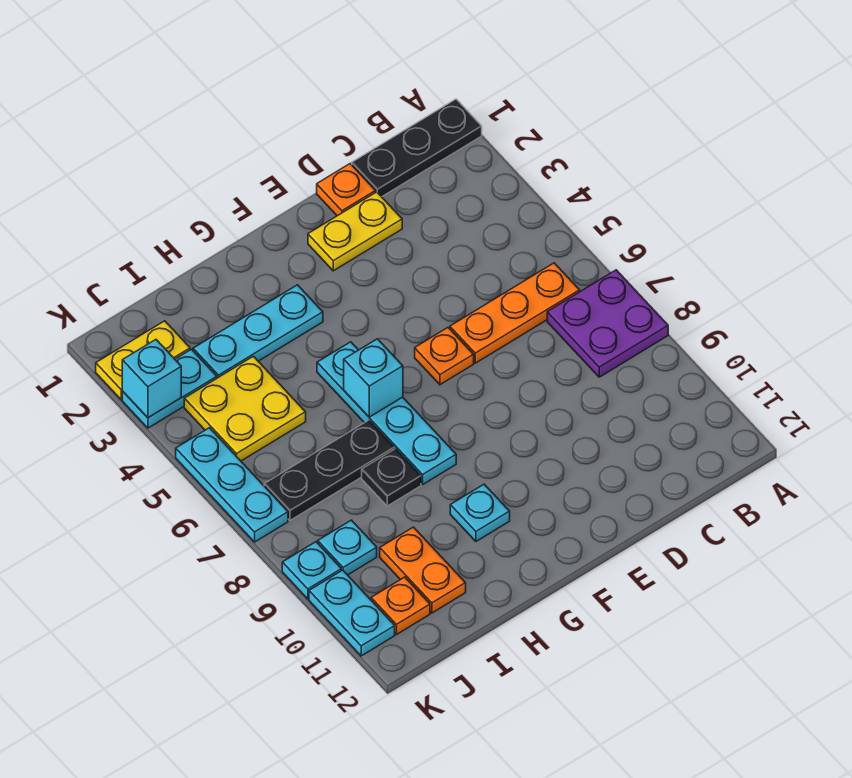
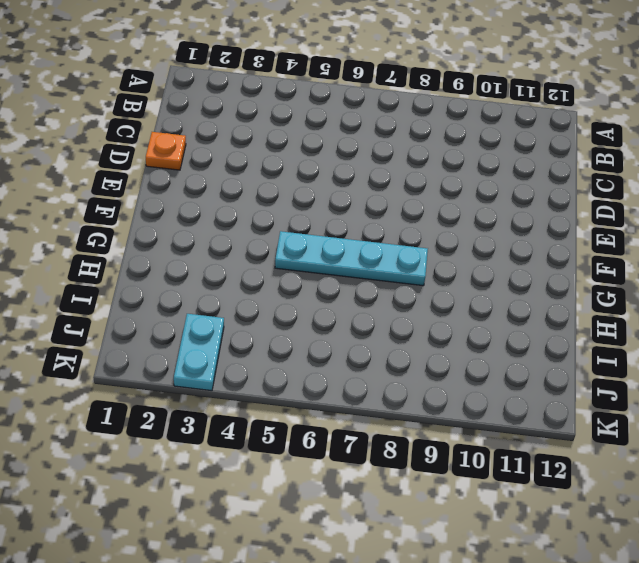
none -> black plate A1:C1 level 1
none -> purple plate A7:B8 level 1
none -> orange plate B6:D6 level 1

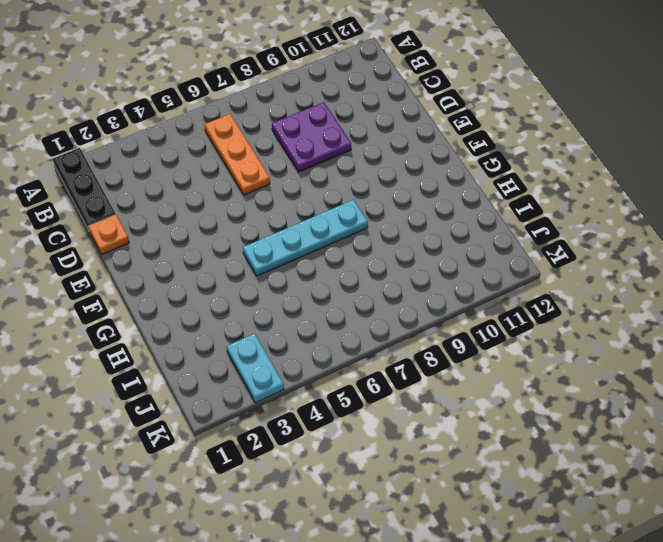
purple plate C8:D9 level 1 -> purple plate A7:B8 level 1
none -> yellow plate D2:E2 level 1
none -> orange plate E6 level 1
none -> cyan plate G3:I3 level 1

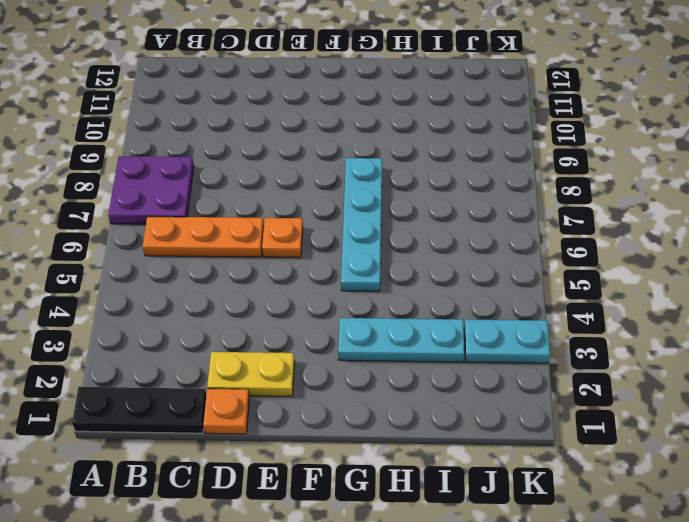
none -> cyan plate G10 level 1
none -> black plate H7:J7 level 1
none -> black plate H8 level 1

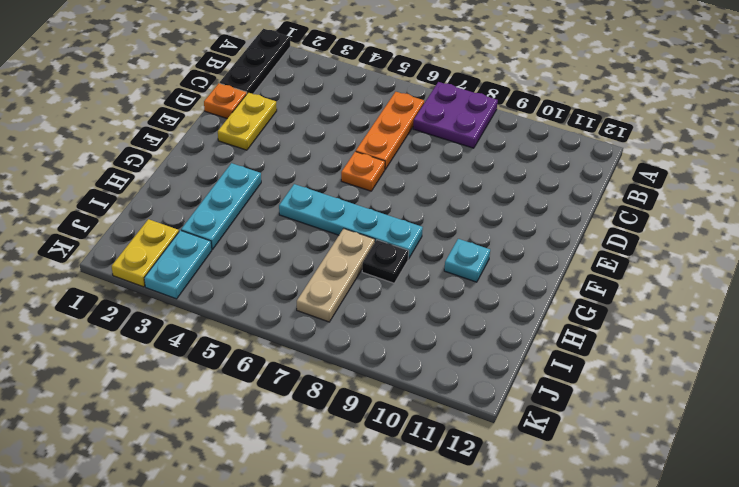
tan plate H7:J7 level 1 -> black plate H7:J7 level 1
none -> yellow plate I4:J5 level 1
none -> orange plate I10:I11 level 1
none -> cyan plate J9 level 1

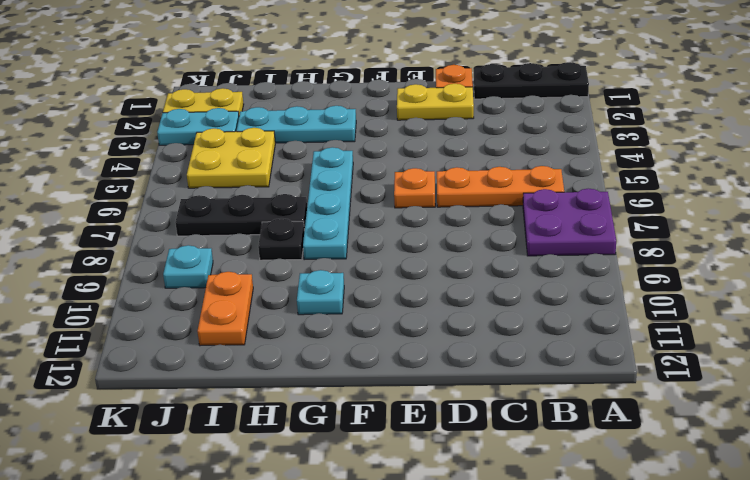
none -> orange plate J11 level 1
none -> cyan plate K5:K7 level 1
none -> cyan plate K9 level 1

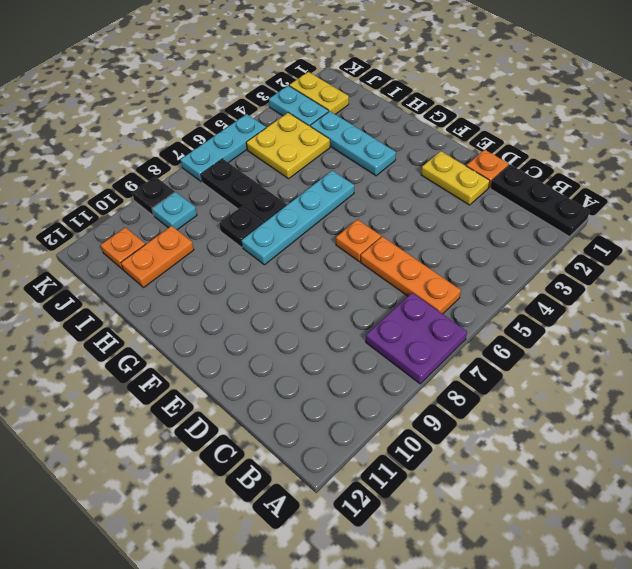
black plate K9 level 1 -> cyan plate K9 level 1
none -> cyan plate G10 level 1
none -> cyan plate K10:K11 level 1
none -> cyan brick G6 level 2

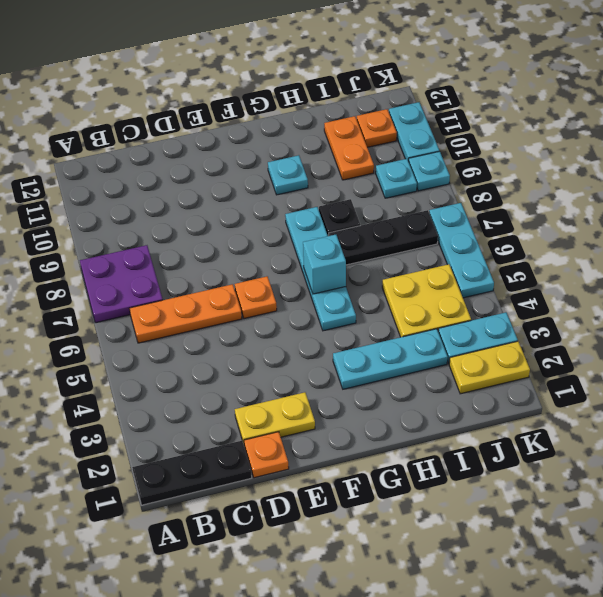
none -> cyan brick K3 level 2

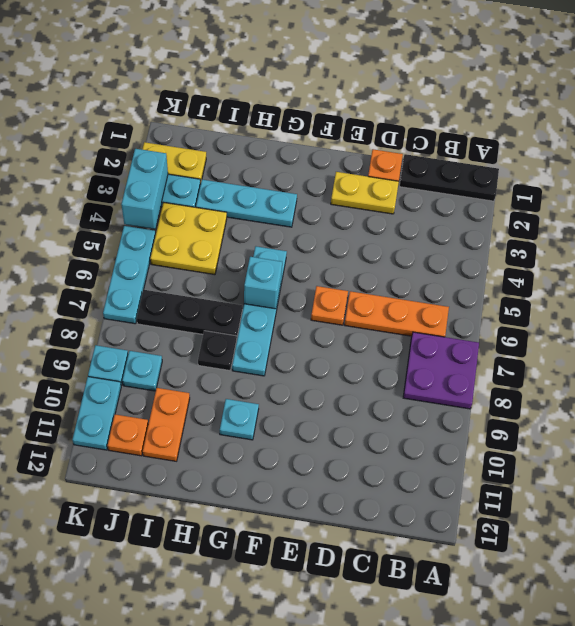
cyan brick K3:K4 level 2 -> cyan brick K3 level 2

